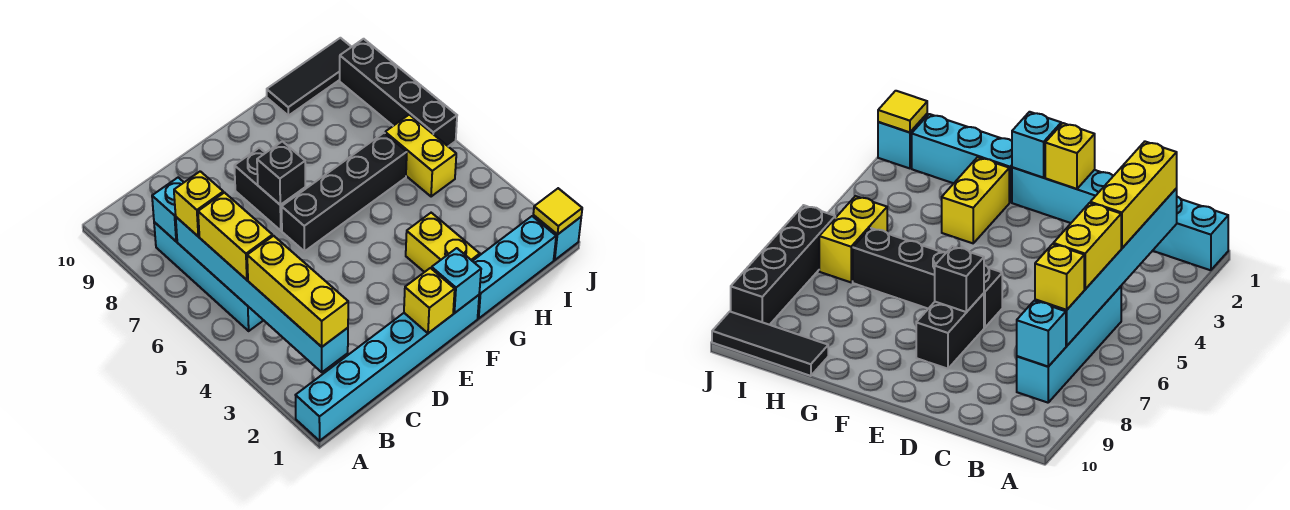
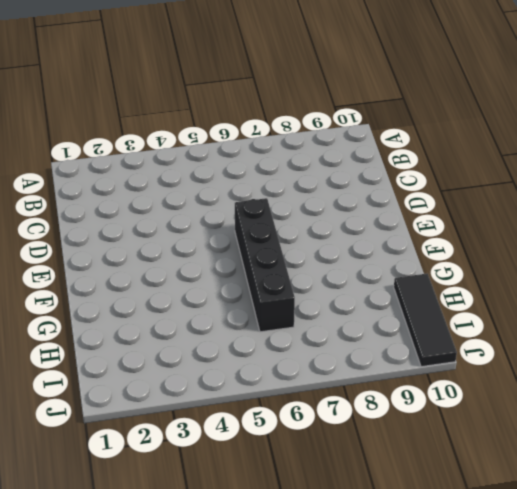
none -> cyan brick A1:F1 level 1
none -> cyan brick B5:B8 level 1
none -> black brick E7:E8 level 1

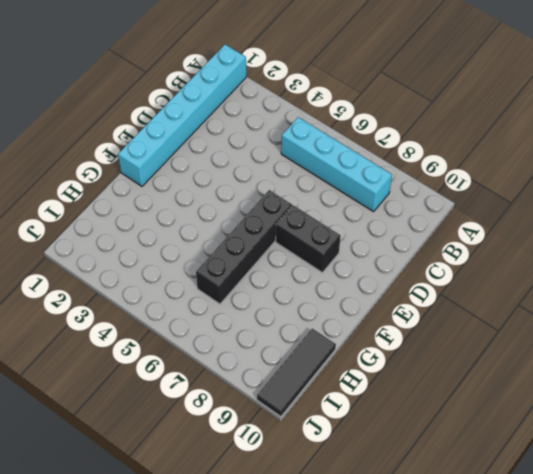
none -> cyan brick G1:I1 level 1
none -> yellow brick G2:G3 level 1
none -> yellow brick I5:I6 level 1

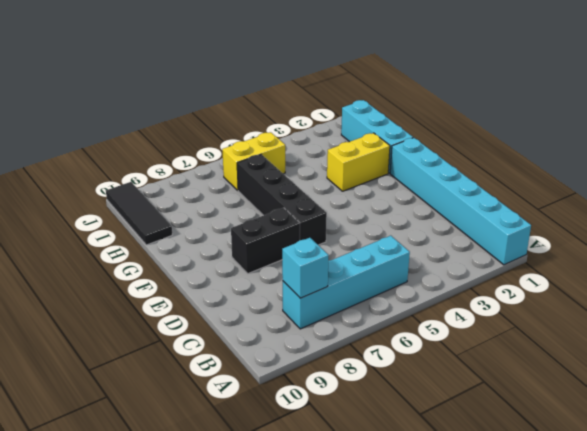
none -> cyan brick J1 level 1
none -> black brick J6:J9 level 1
none -> cyan brick B2:B7 level 2

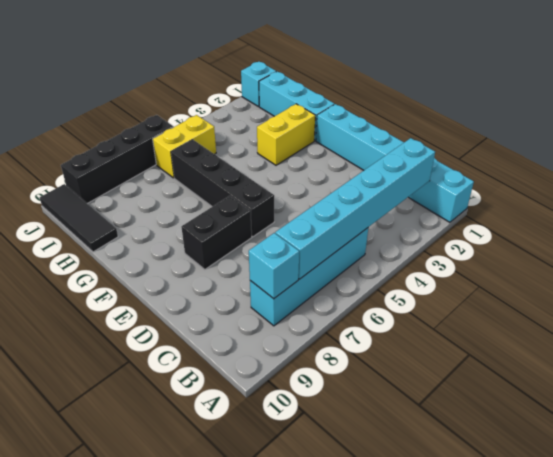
none -> yellow brick E1 level 2
none -> black brick E7 level 2
none -> cyan brick F1 level 2

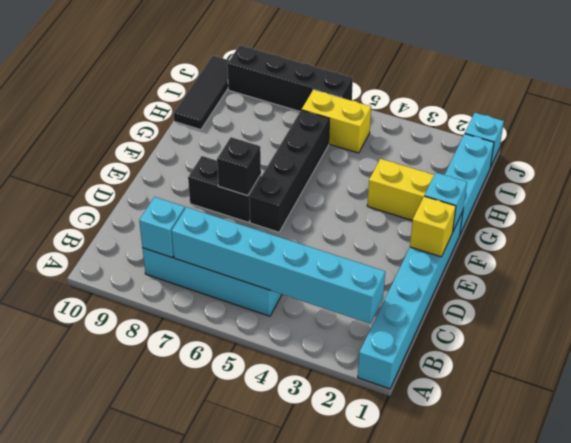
none -> yellow tile J1 level 2
none -> yellow brick B2:B4 level 3
none -> yellow brick B5:B6 level 3

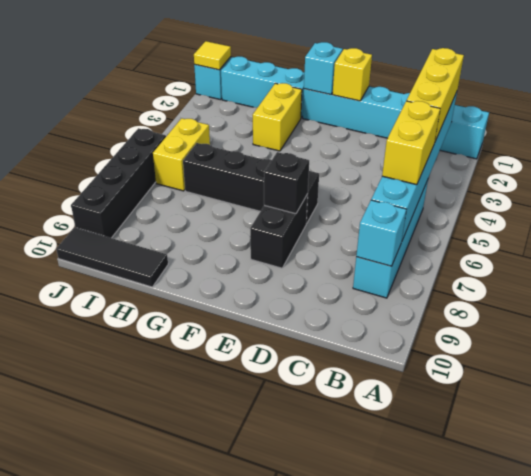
none -> yellow brick B7 level 3

